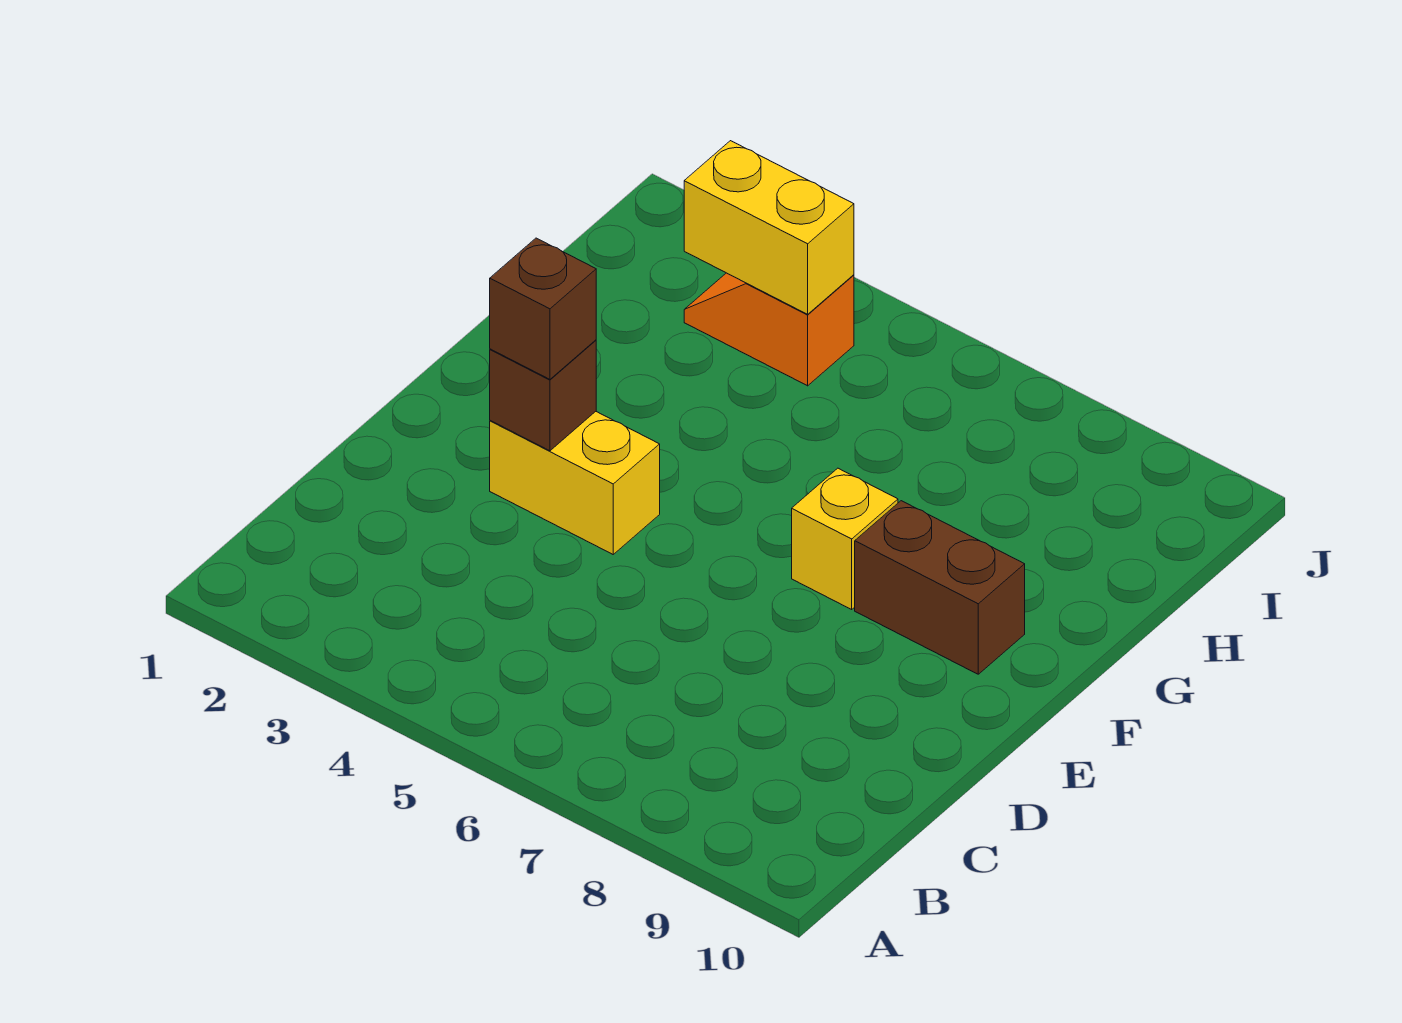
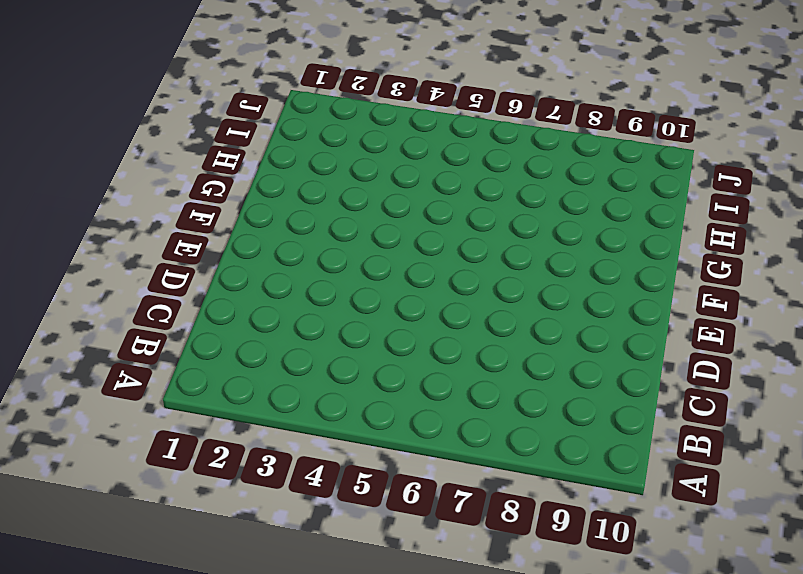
none -> yellow brick E3:E4 level 1
none -> yellow brick F7 level 1

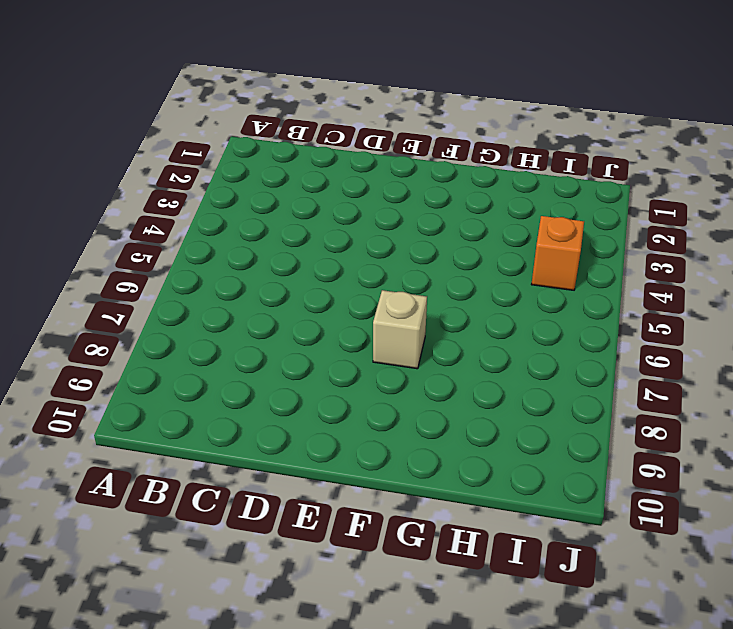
tan brick F7 level 1 -> yellow brick F7 level 1
none -> yellow brick E3:E4 level 1
none -> brown brick F8:F9 level 1

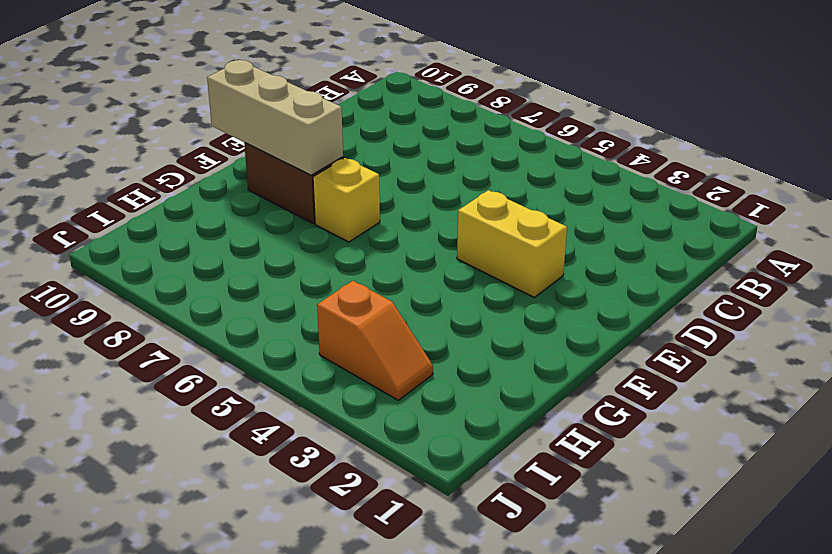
tan brick F8:F10 level 2 -> none
none -> brown brick E3 level 2
none -> yellow brick I3:I4 level 2

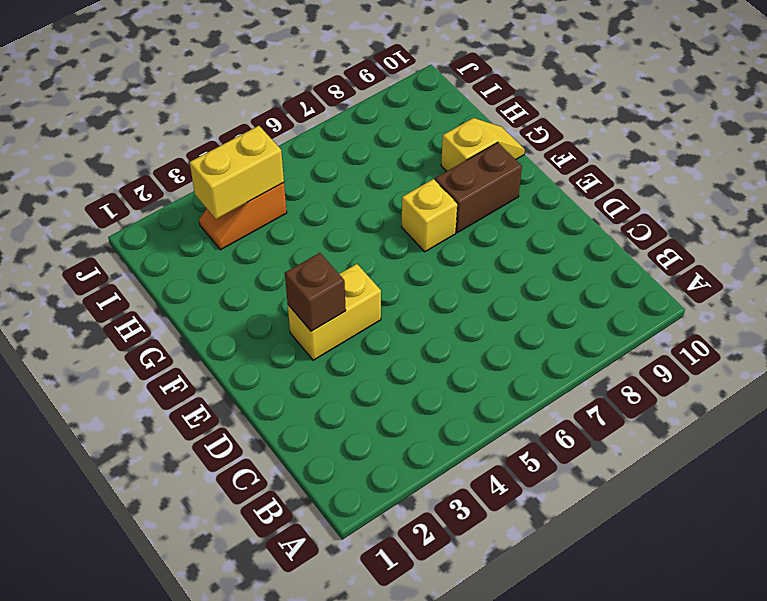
yellow slope G9:G10 level 1 top 9 -> none
none -> brown brick E3 level 3

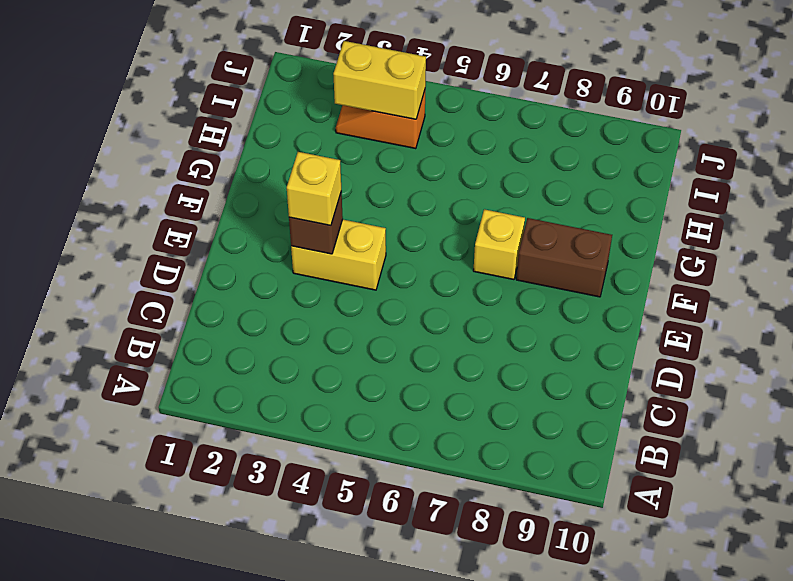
yellow brick E3 level 3 -> brown brick E3 level 3

